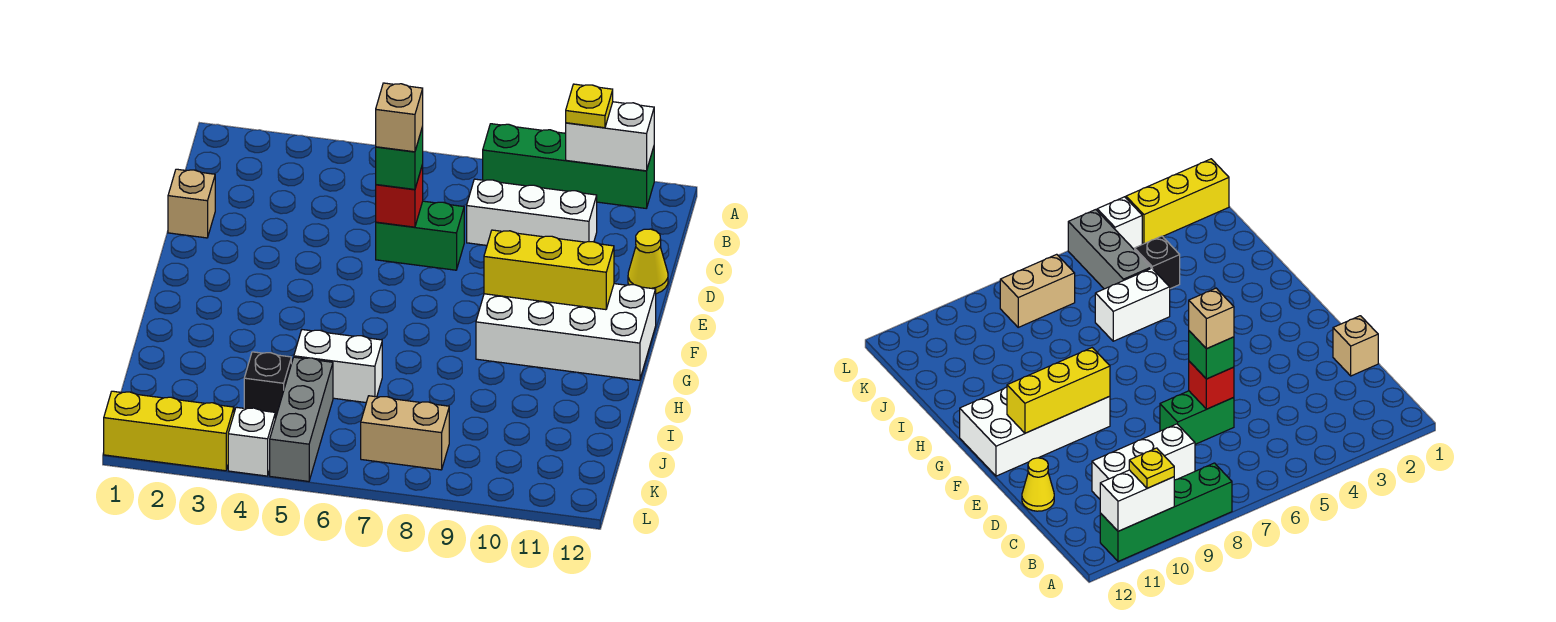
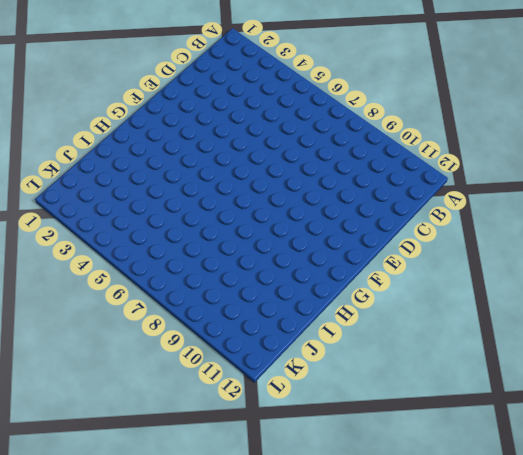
none -> green brick A8:A11 level 1
none -> white brick C8:C10 level 1
none -> tan brick D1 level 1

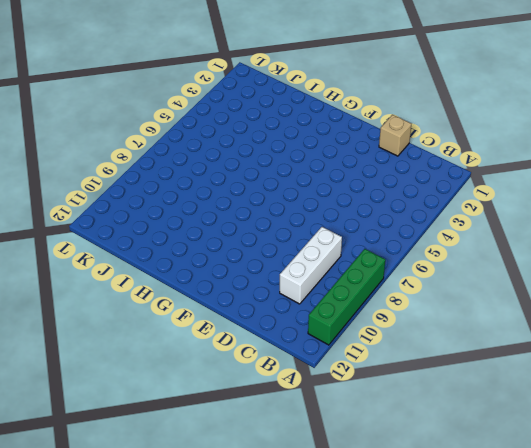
none -> green brick D6:D7 level 1
none -> yellow cone D12 level 1
none -> white brick F9:G12 level 1

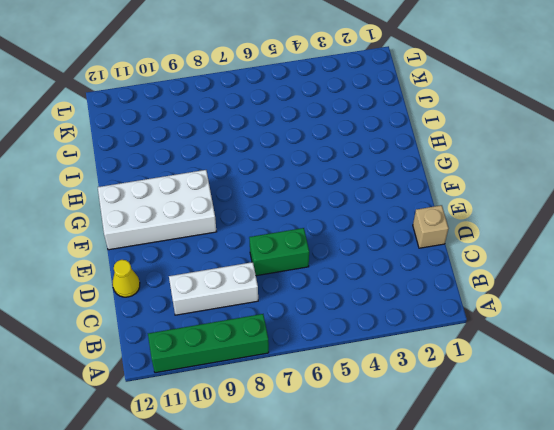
none -> white brick I5:I6 level 1
none -> black brick J4 level 1
none -> grey brick J5:L5 level 1

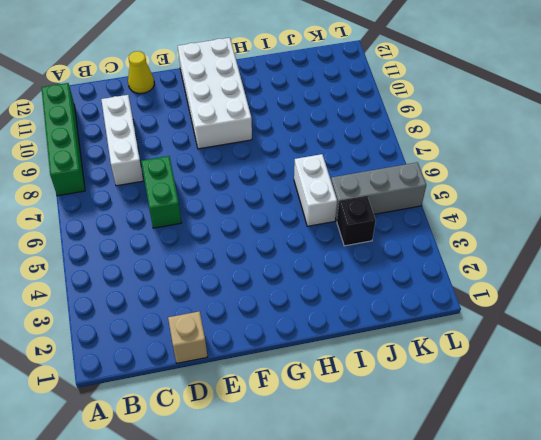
none -> tan brick K7:K8 level 1
none -> yellow brick L1:L3 level 1
none -> white brick L4 level 1

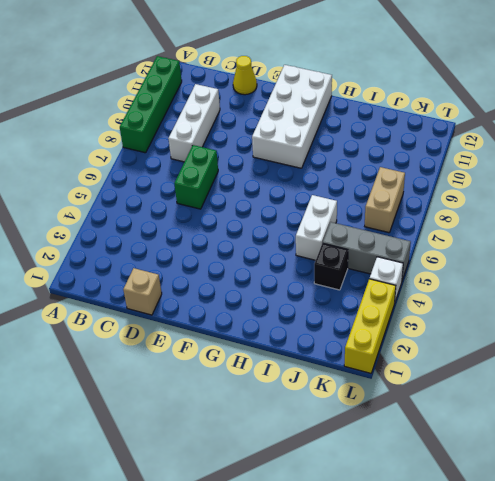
none -> white brick A10:A11 level 2
none -> red brick D6 level 2
none -> yellow brick F9:F11 level 2

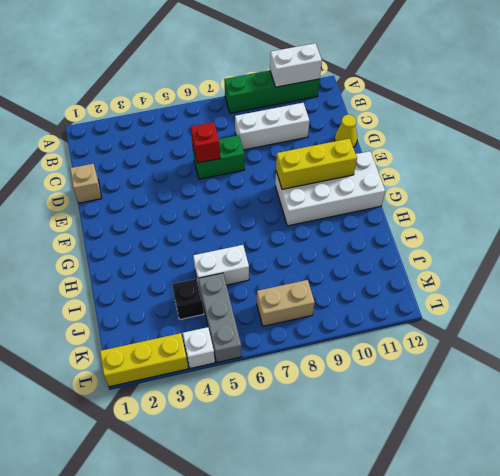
none -> yellow plate A10 level 3
none -> green brick D6 level 3
none -> tan brick D6 level 4

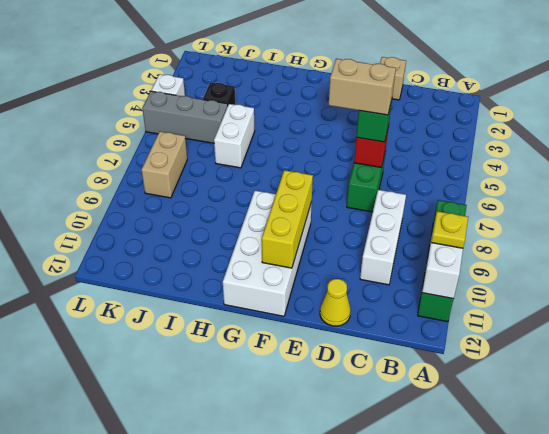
tan brick D6:E6 level 4 -> tan brick D6 level 4
none -> yellow brick L1:L3 level 1

